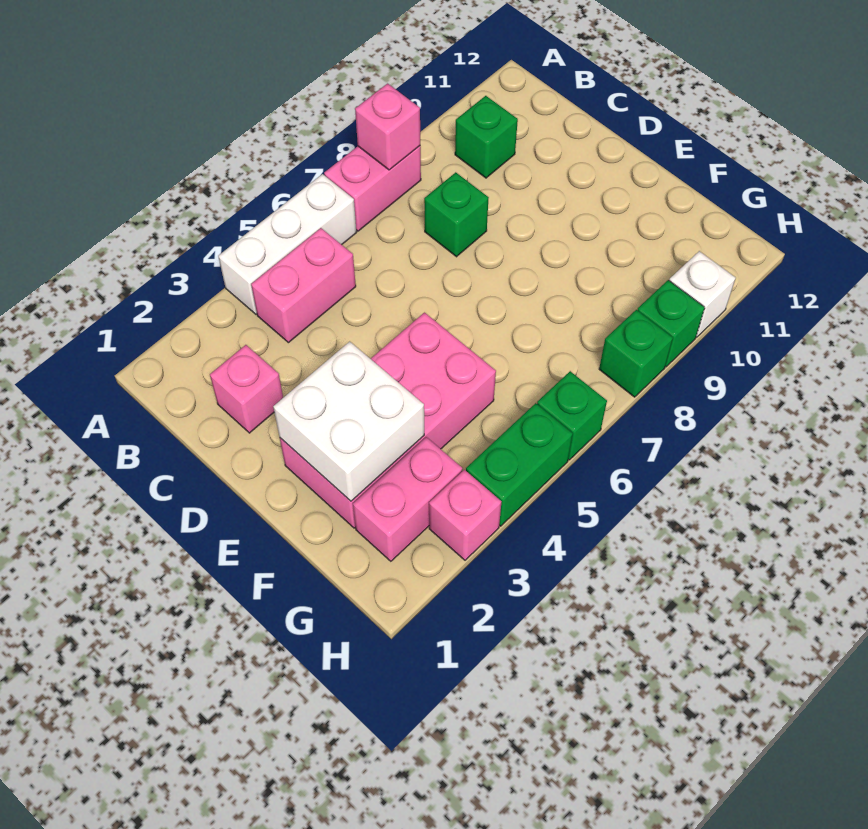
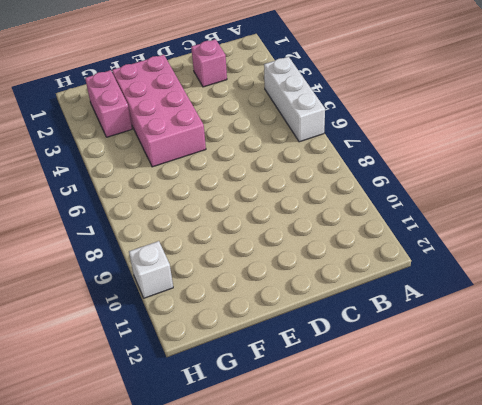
none -> pink brick A7:A8 level 1
none -> pink brick B4:B5 level 1
none -> green brick B10 level 1

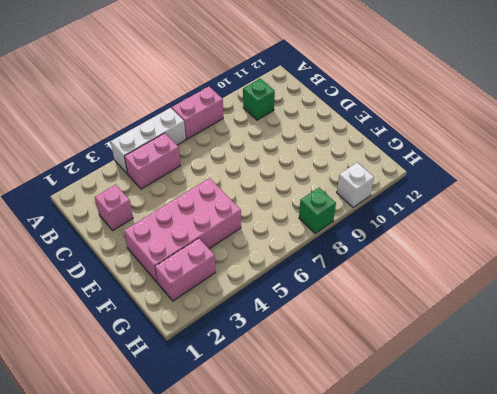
none -> green brick C8 level 1
none -> pink brick H3 level 1
none -> green brick H4:H5 level 1

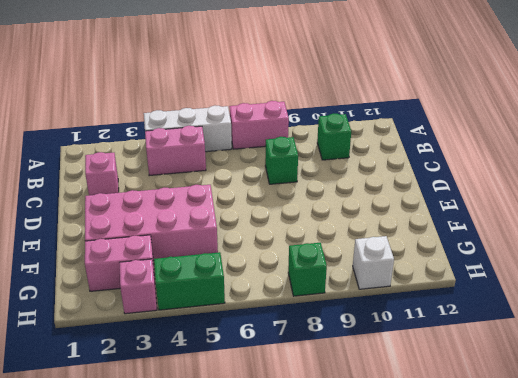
none -> green brick H6 level 1
none -> green brick H9 level 1
none -> pink brick A8 level 2

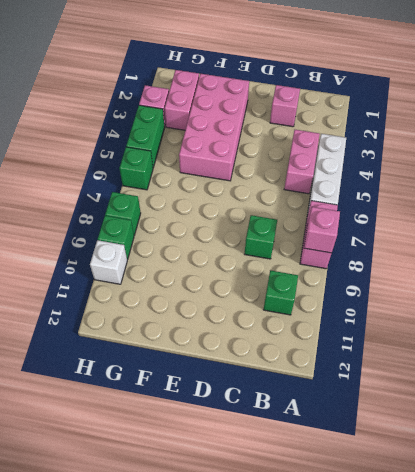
none -> white brick E2:F3 level 2

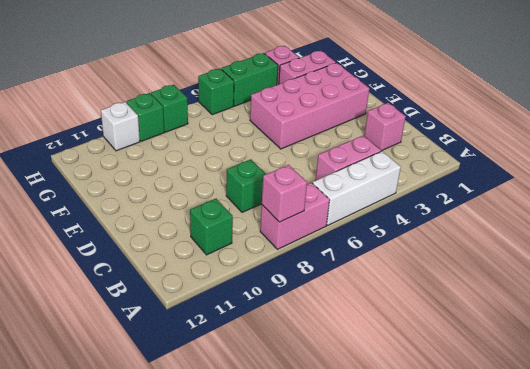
none -> white brick E2:F3 level 2

